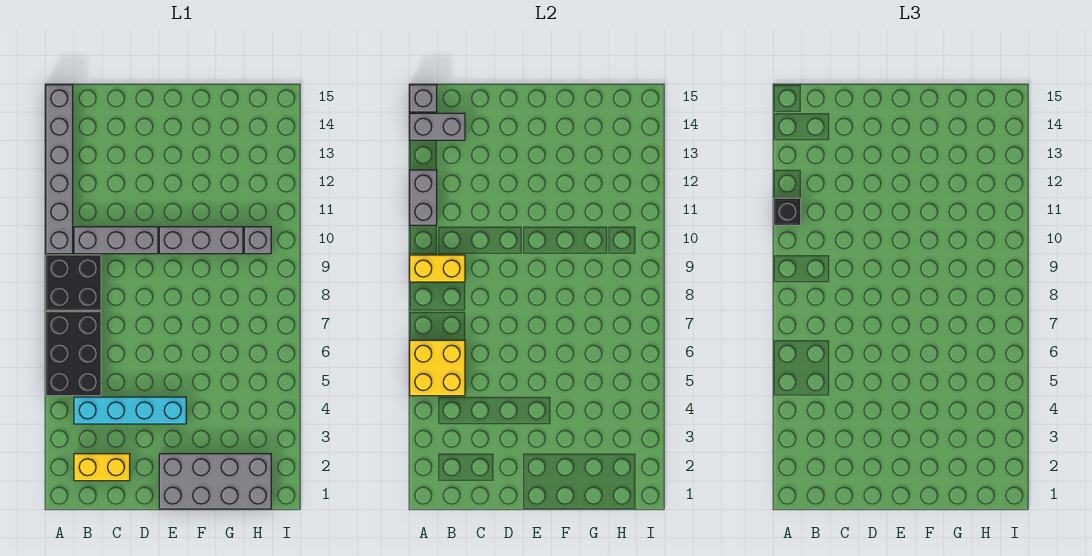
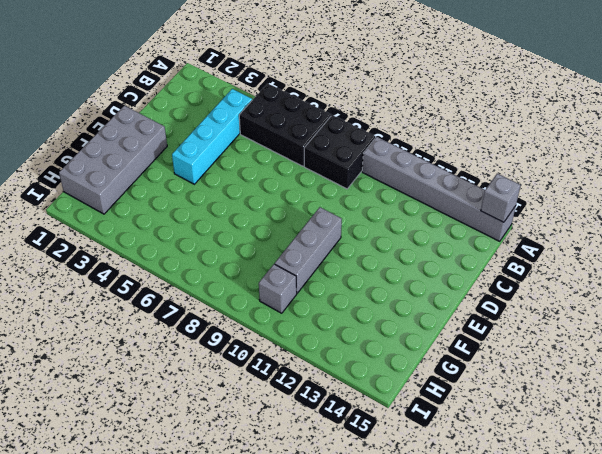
none -> yellow brick B2:C2 level 1
none -> grey brick B10:D10 level 1
none -> yellow brick A5:B6 level 2

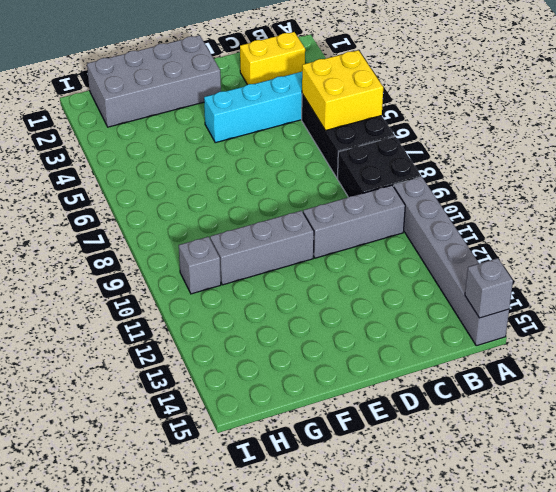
none -> yellow brick A9:B9 level 2
none -> grey brick A11:A12 level 2
none -> grey brick A14:B14 level 2

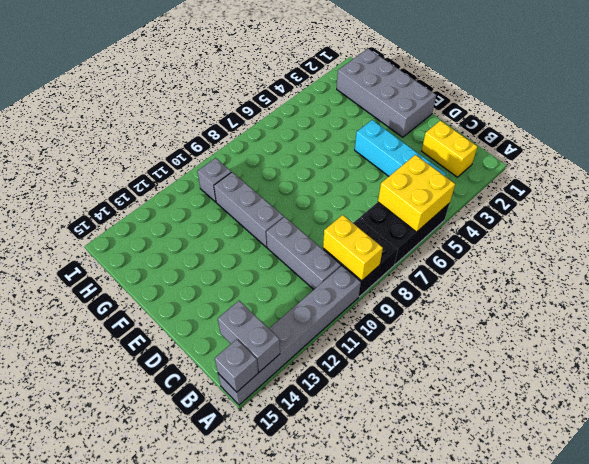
none -> grey brick A11:A12 level 2
none -> black brick A11 level 3

